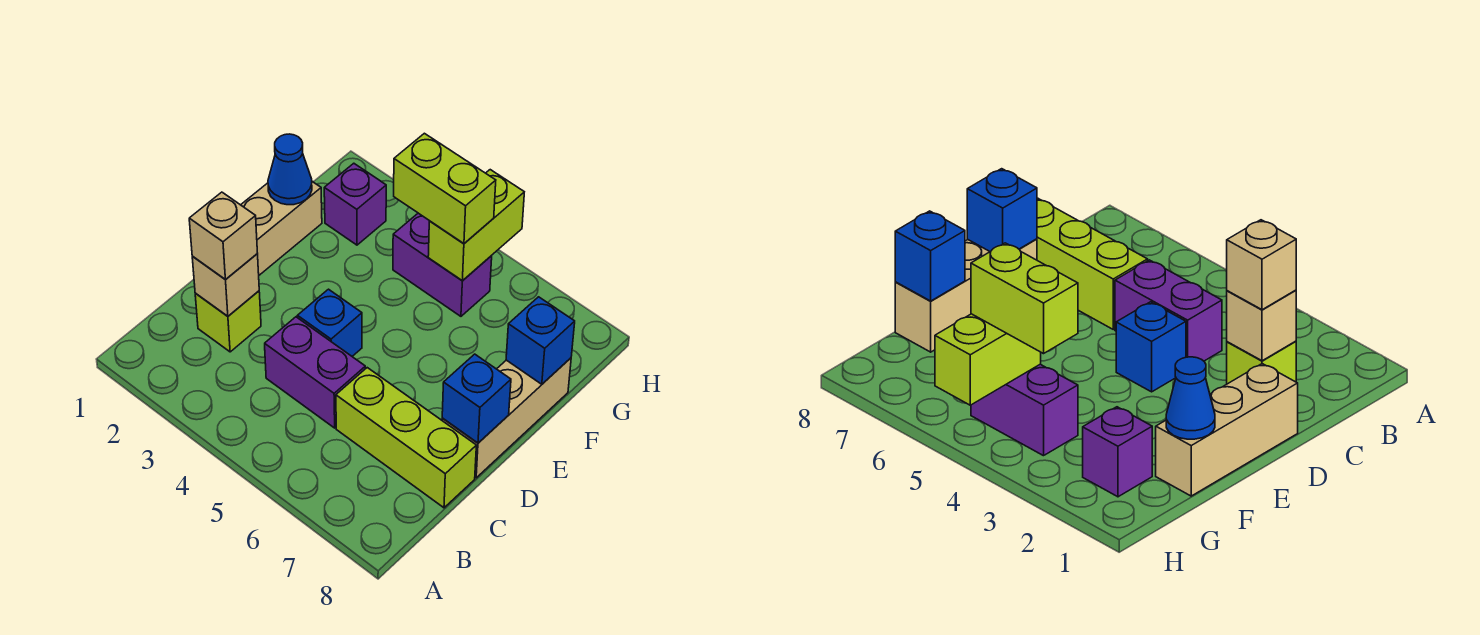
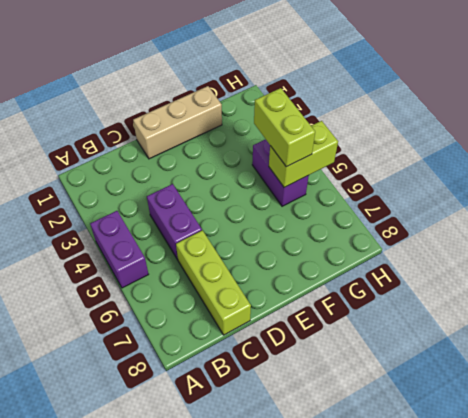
purple brick A4:A5 level 1 -> none
none -> lime brick C2 level 1
none -> blue brick D4 level 1
none -> tan brick D8:F8 level 1

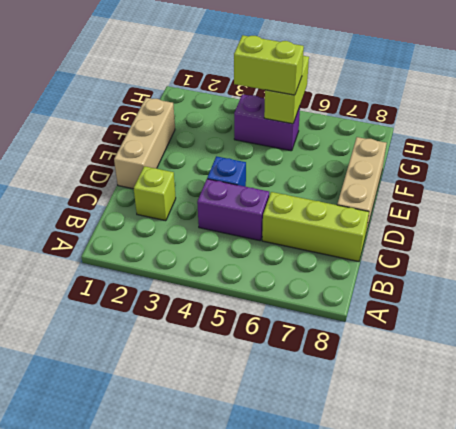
none -> purple brick G2 level 1
none -> tan brick C2 level 2
none -> blue brick D8 level 2

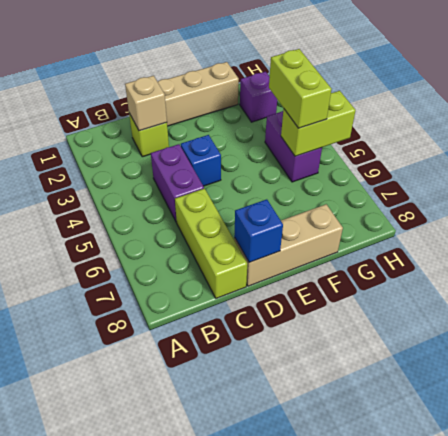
none -> blue cone F1 level 2
none -> blue brick F8 level 2
none -> tan brick C2 level 3

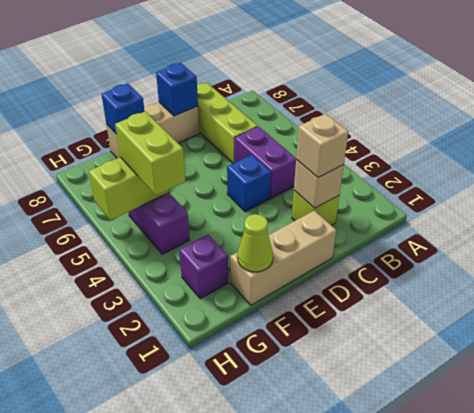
lime cone F1 level 2 -> blue cone F1 level 2

